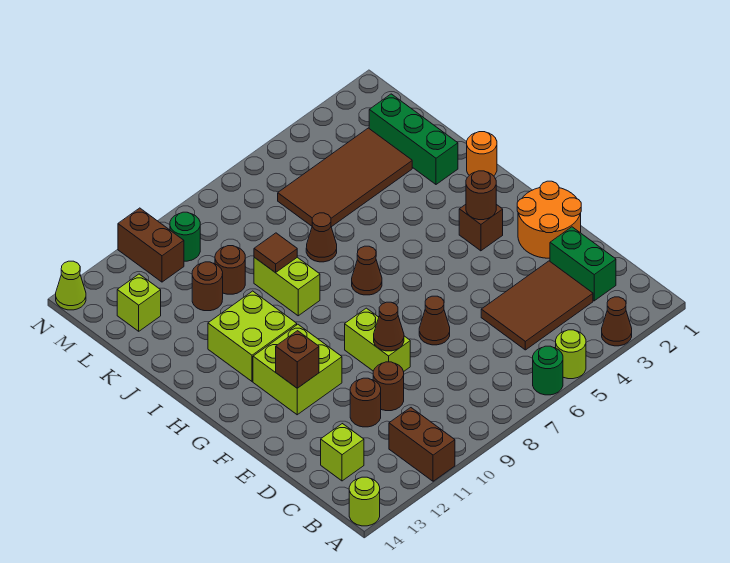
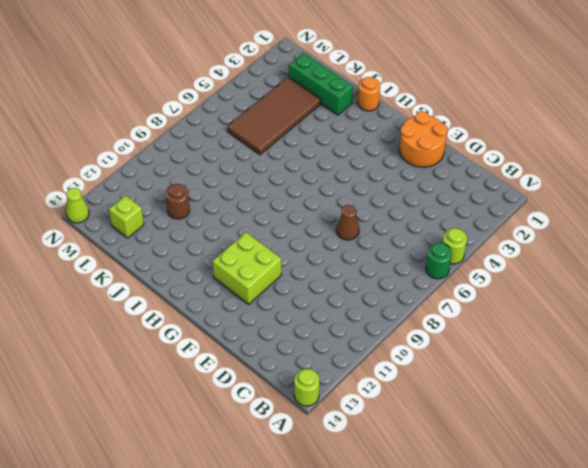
none -> brown cone A3 level 1
none -> brown brick A11:B11 level 1
none -> green brick C2:D2 level 1
none -> brown tile C3:D5 level 1

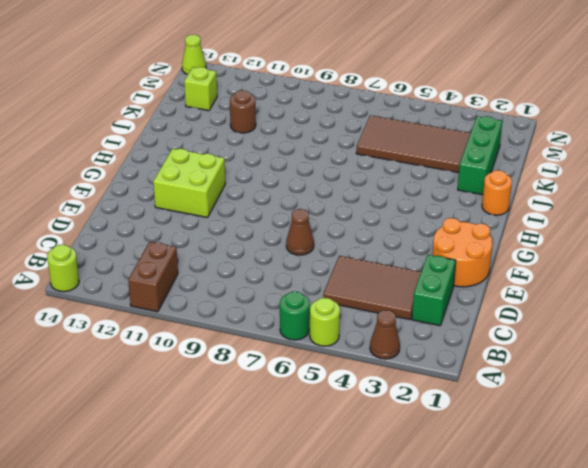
none -> lime brick C13 level 1
none -> brown round brick D10 level 1
none -> brown round brick D11 level 1
none -> lime brick E9:F9 level 1

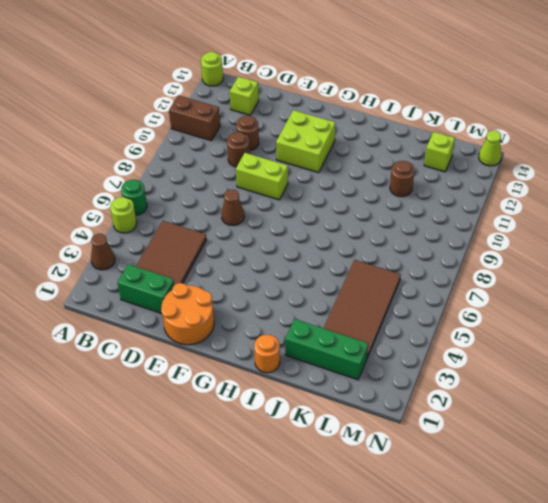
none -> brown brick G3 level 1
none -> brown cone H7 level 1
none -> lime brick H11:I12 level 1
none -> lime brick I9:J9 level 1

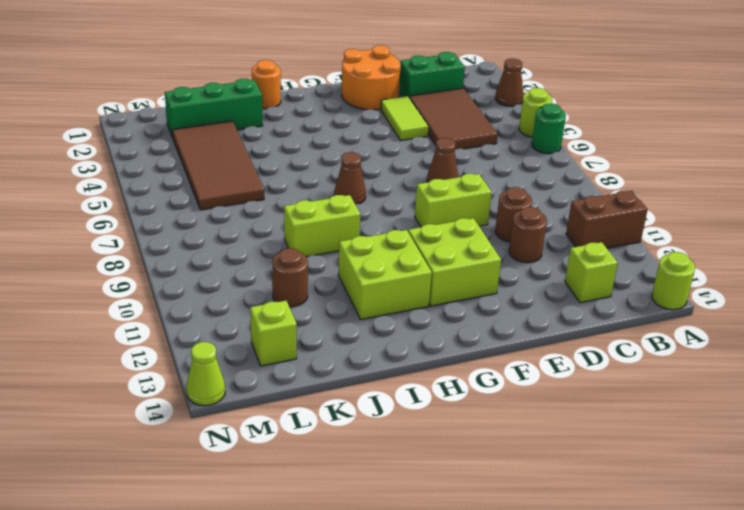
lime tile E3:E4 level 1 -> none
none -> brown brick G3 level 1
none -> brown cone J7 level 1
none -> brown round brick K10 level 1
none -> green round brick M10 level 1

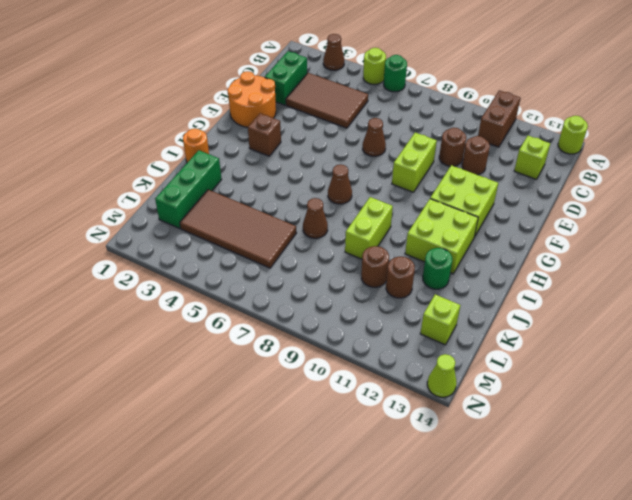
green round brick J12 level 1 -> green round brick M10 level 1
none -> brown brick M11:N11 level 1
none -> brown cone E9 level 2
none -> brown brick F12 level 2
none -> brown round brick G3 level 2

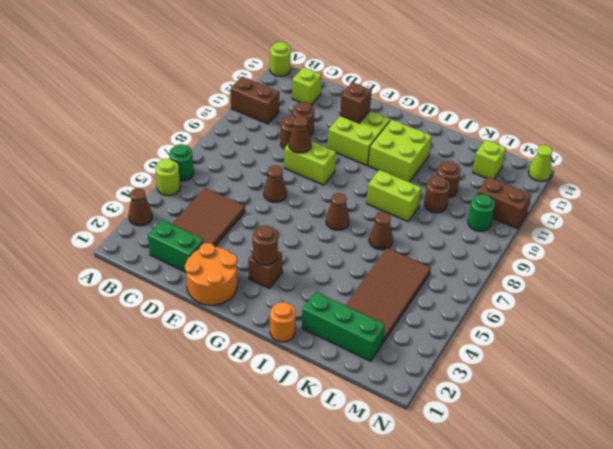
none -> brown tile J9 level 2

